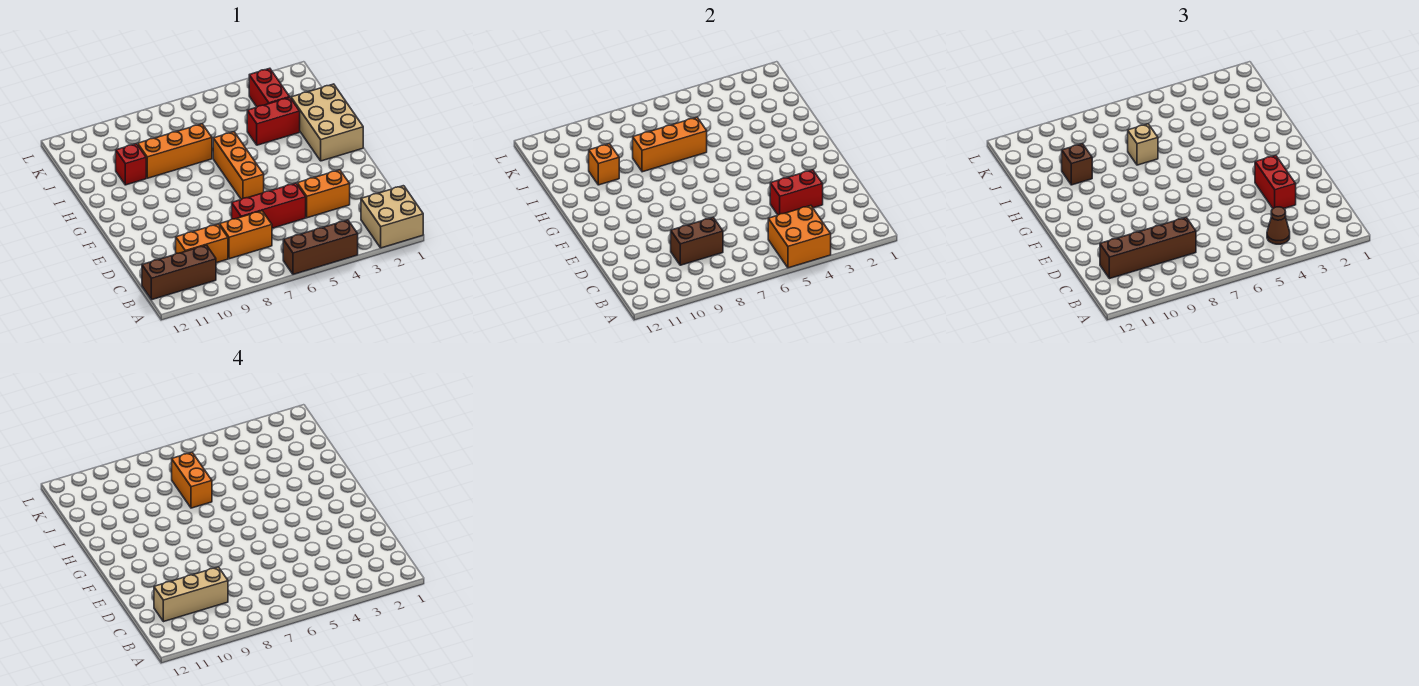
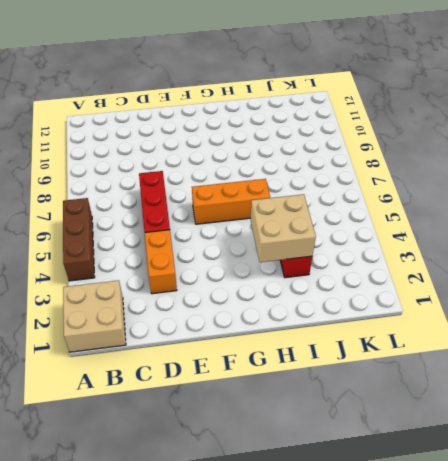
tan brick H3:I4 level 2 -> none
none -> brown brick B10:B12 level 1
none -> orange brick C7:C8 level 1
none -> orange brick C9:C10 level 1

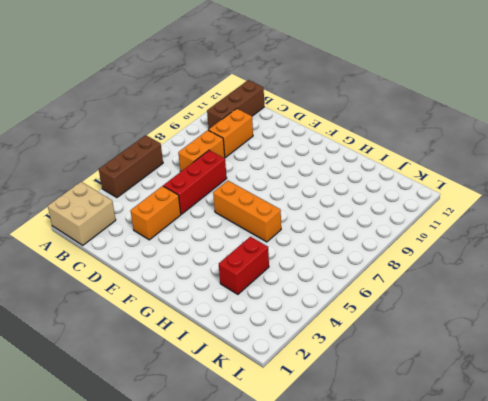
none -> tan brick G1:I2 level 1
none -> orange brick I7:I9 level 1
none -> red brick I10 level 1

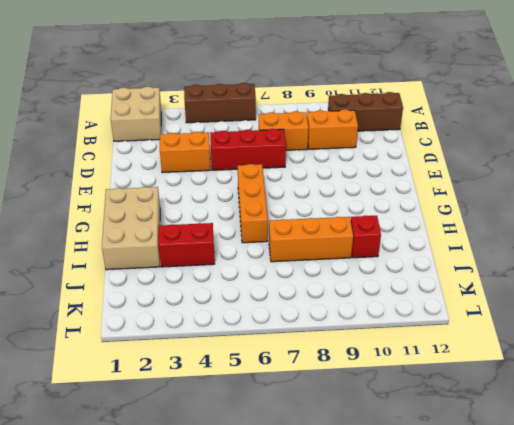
none -> red brick J3:K3 level 1
none -> orange brick A4:B5 level 2
none -> brown brick C8:C9 level 2

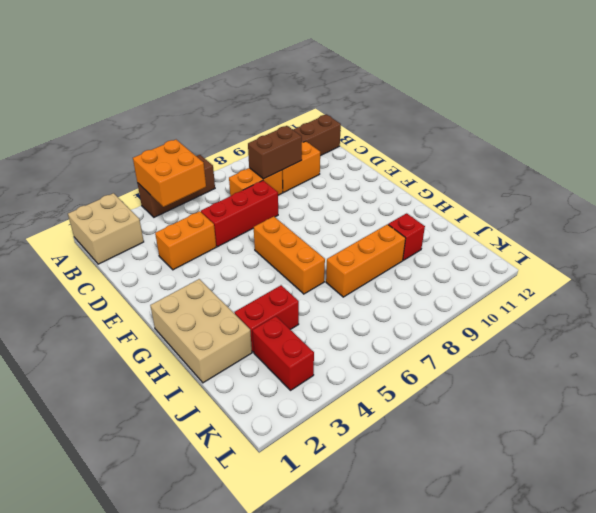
none -> red brick D3:D4 level 2
none -> orange brick I6:I8 level 2
none -> orange brick I10 level 2

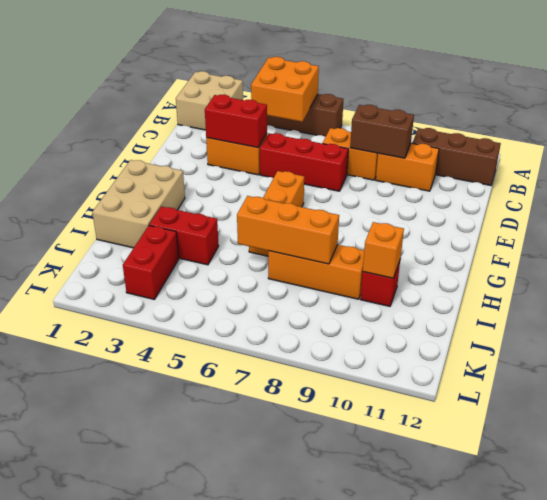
none -> brown cone B4 level 3
none -> brown brick C8:C11 level 3
none -> red brick D3:E3 level 3

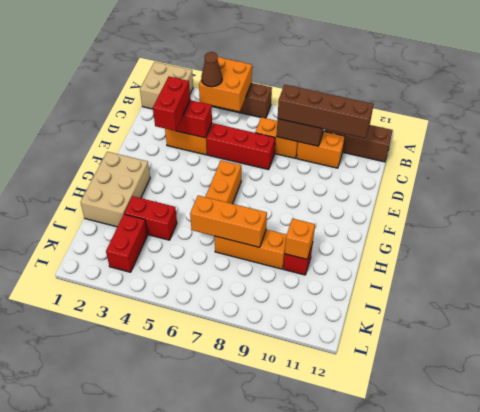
none -> tan brick I7 level 3
none -> brown brick I10 level 3
none -> tan brick C9:C11 level 4

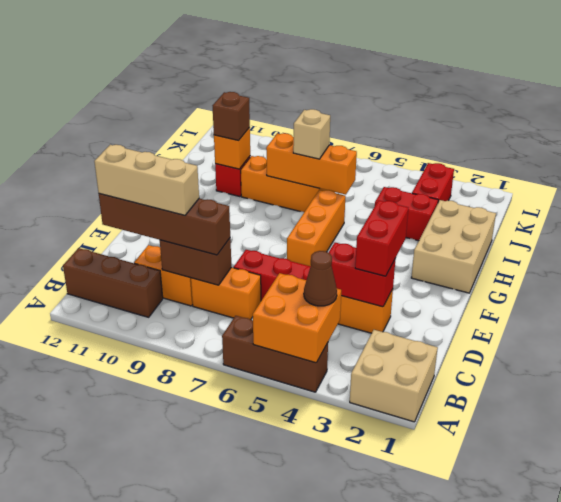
none -> orange brick I7:J7 level 4

